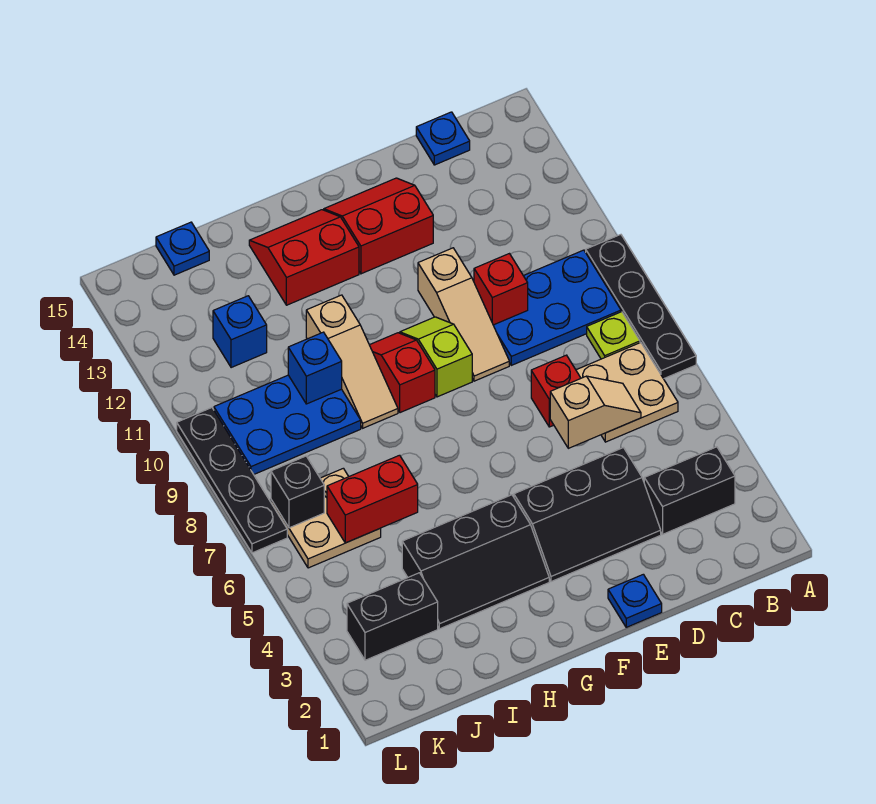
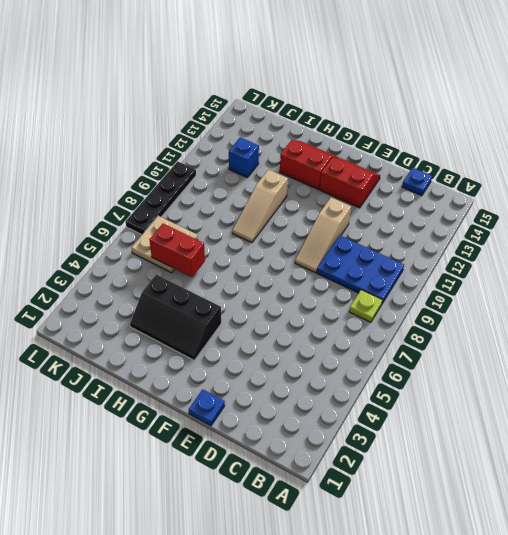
none -> black plate A7:A10 level 1
none -> black brick B3:C3 level 1
none -> tan plate B6:C7 level 1

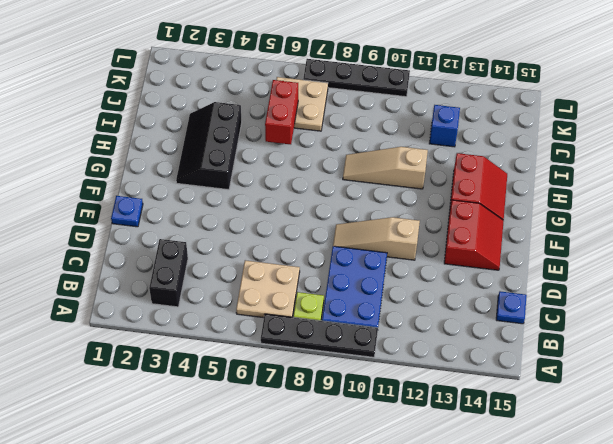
none -> black slope D3:F4 level 1 top 4
none -> red brick D7 level 1
none -> lime slope F9:F10 level 1 top 9

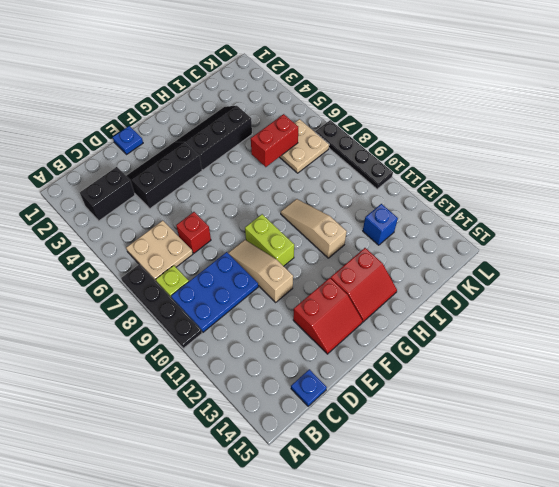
lime brick F9:F10 level 1 -> lime slope F9:F10 level 1 top 9
none -> red slope G9:G10 level 1 top 9
none -> blue plate I9:K10 level 1
none -> black brick J3:K3 level 1

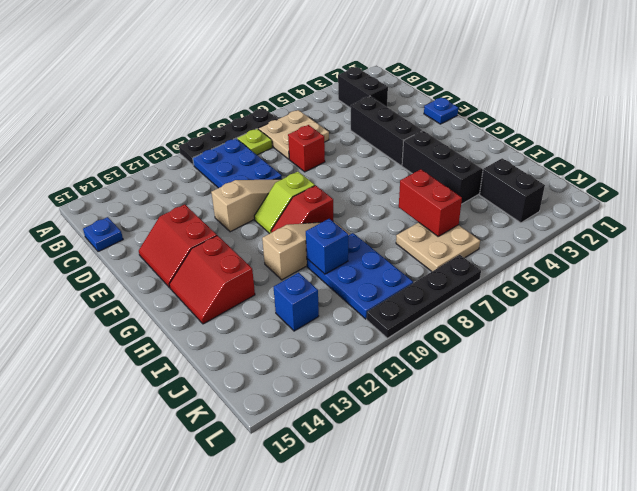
none -> blue plate J15 level 1
none -> tan slope C6:D6 level 2 top D
none -> red brick D10 level 2

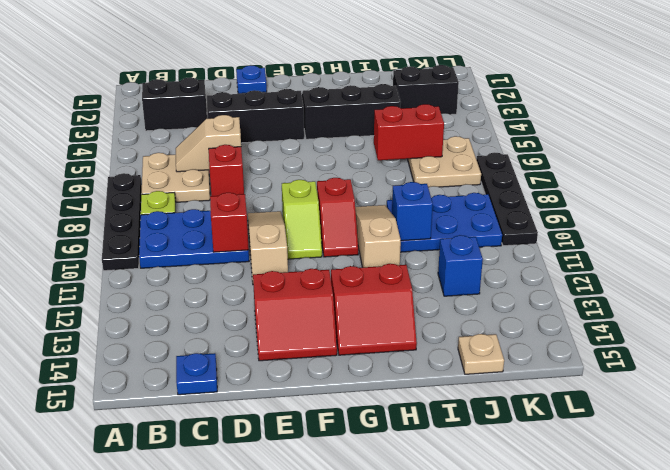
tan plate J15 level 1 -> blue plate J15 level 1
none -> black brick K7 level 2

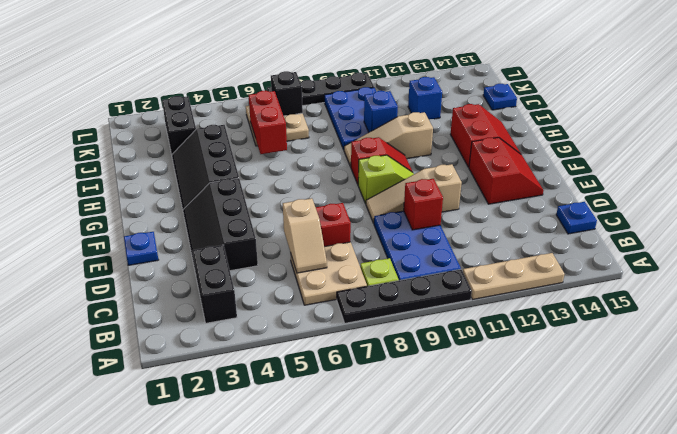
tan plate A11:A13 level 1 -> none

